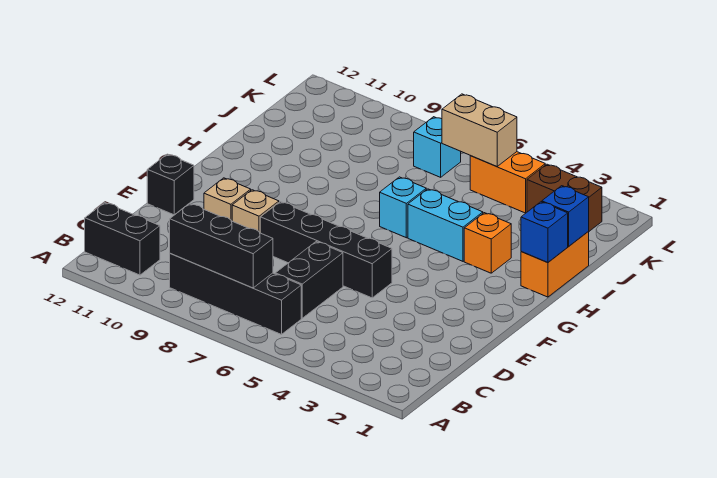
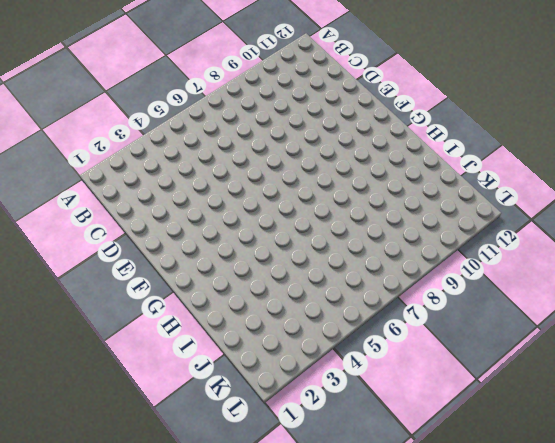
none -> black brick B6:B9 level 1
none -> black brick B11:B12 level 1
none -> black brick C6:D6 level 1

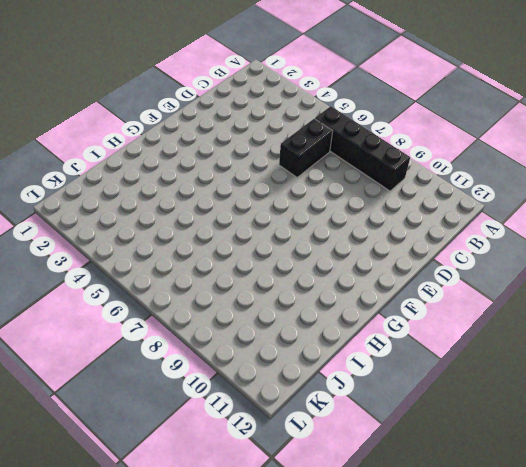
none -> black brick B11:B12 level 1
none -> black brick E5:E8 level 1
none -> tan brick E9 level 1

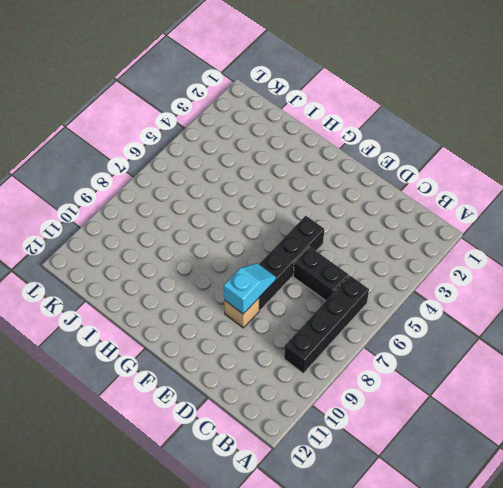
cyan slope E8:E9 level 2 top 9 -> none
none -> black brick B11:B12 level 1
none -> tan brick E10 level 1
none -> black brick E12 level 1

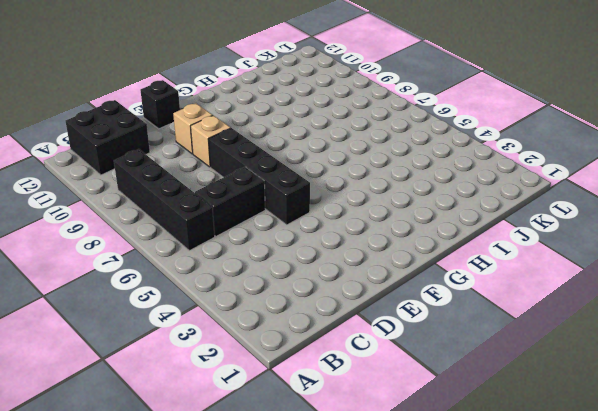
black brick B11:C12 level 1 -> black brick B11:B12 level 1
none -> orange brick H1:I1 level 1
none -> orange brick H3 level 1
none -> cyan brick H4:H5 level 1

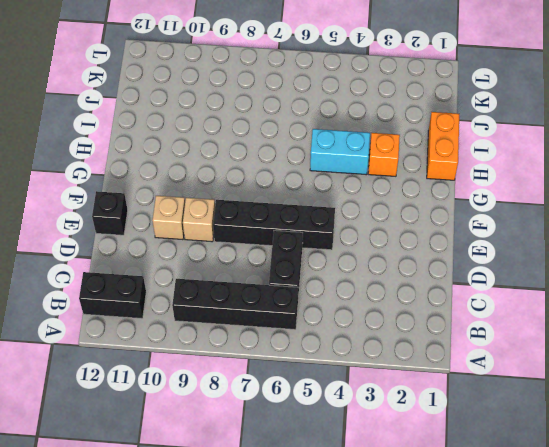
none -> cyan brick H6 level 1
none -> brown brick K2:K3 level 1
none -> orange brick K4:K5 level 1

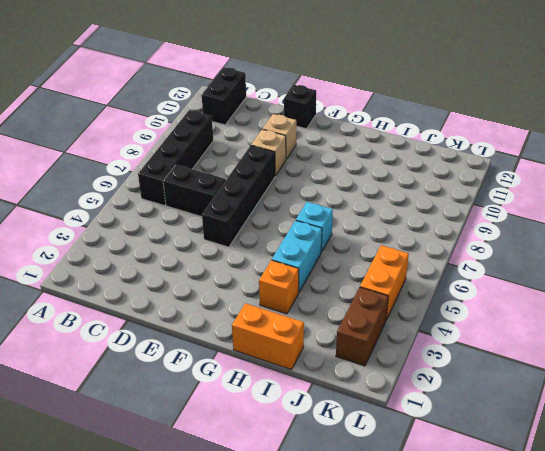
none -> cyan brick K7 level 1
none -> black brick B7:B9 level 2
none -> blue brick H1 level 2

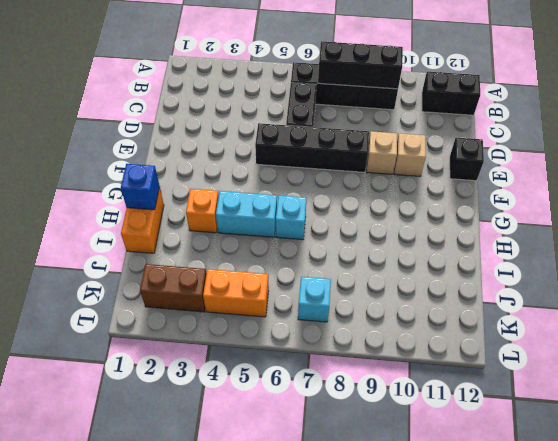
none -> blue brick I1 level 2
none -> tan brick K5:K6 level 2

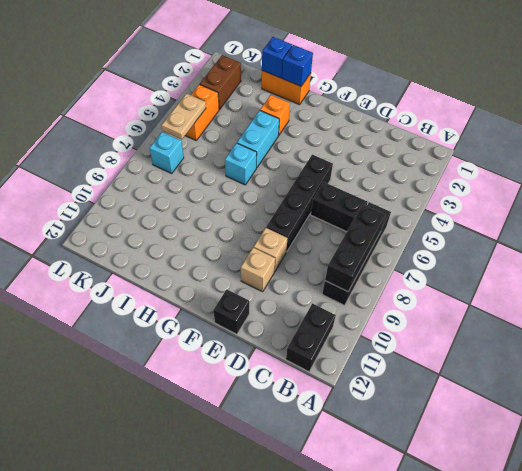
tan plate K5:K6 level 2 -> tan brick K5:K6 level 2

